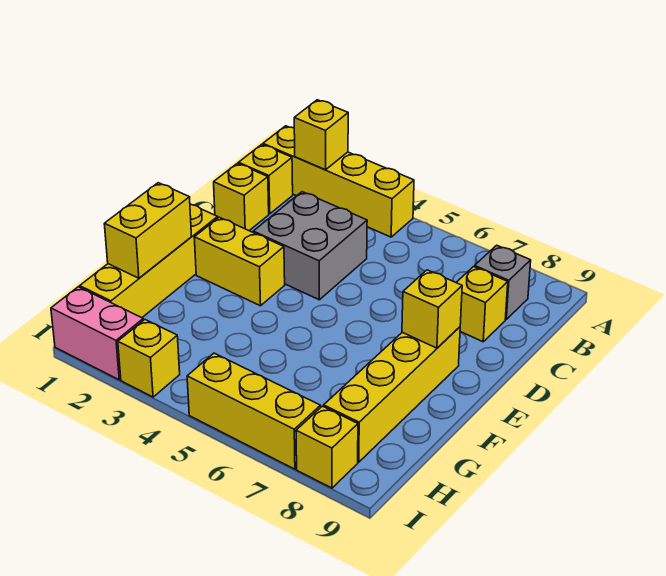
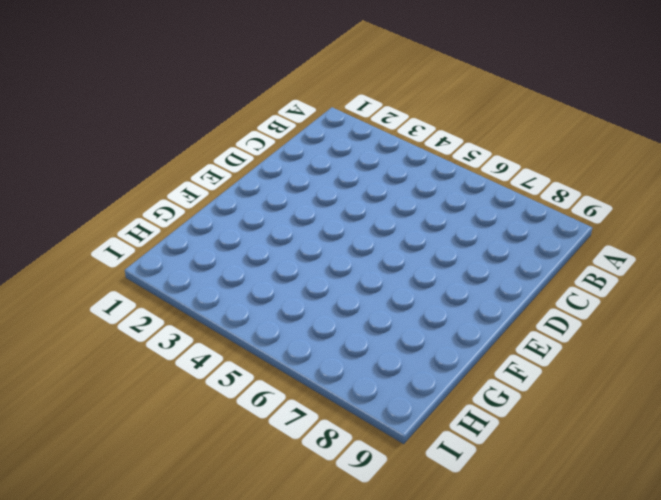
none -> yellow brick A1:A4 level 1
none -> yellow brick B1 level 1
none -> grey brick B8 level 1

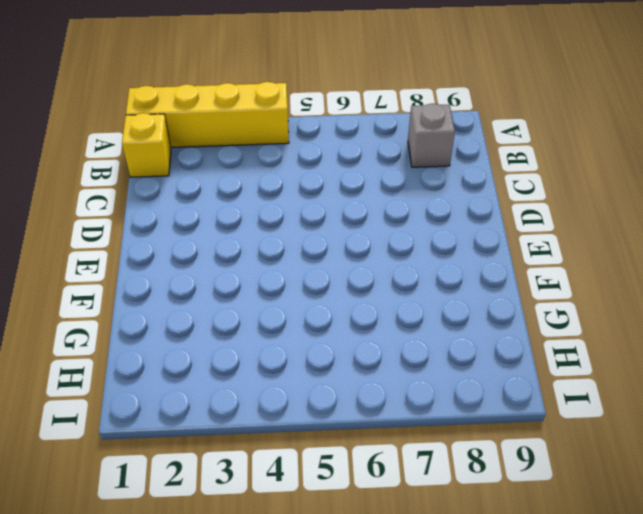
none -> yellow brick C1 level 1
none -> grey brick C3:D4 level 1
none -> yellow brick C8 level 1

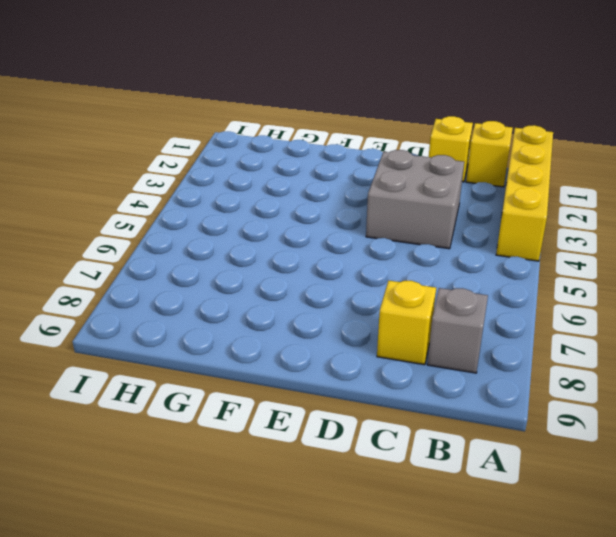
none -> yellow brick E1:H1 level 1
none -> yellow brick E2:E3 level 1
none -> yellow brick E8:H8 level 1

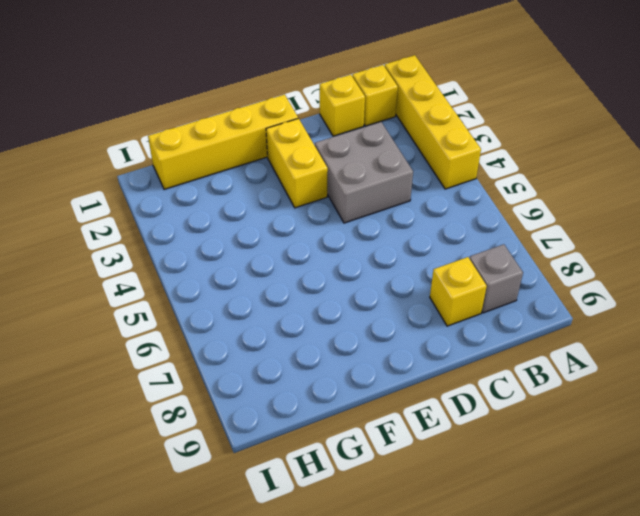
none -> yellow brick E8:H8 level 1
none -> pink brick I1:I2 level 1
none -> yellow brick I3 level 1

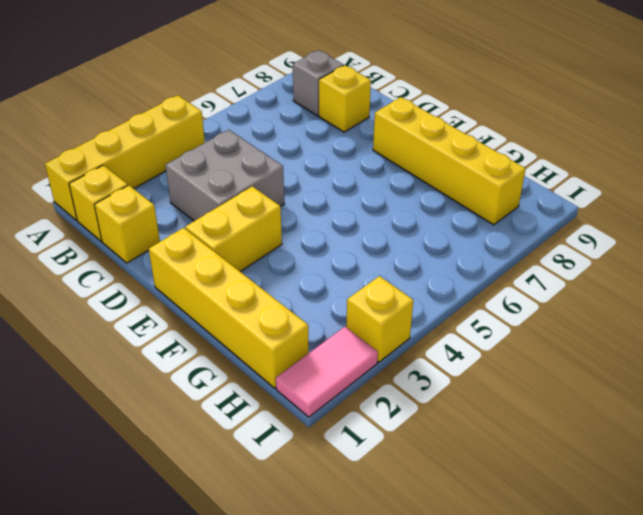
pink tile I1:I2 level 1 -> pink brick I1:I2 level 1
none -> yellow brick I5:I7 level 1
none -> yellow brick I8 level 1
none -> yellow brick A2 level 2

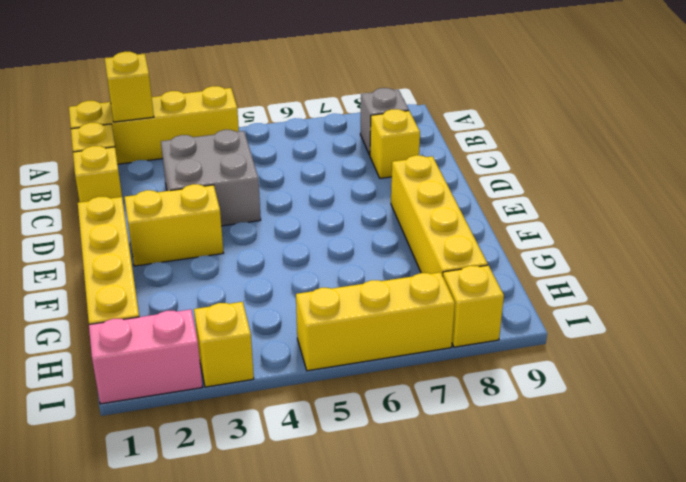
none -> yellow brick E8 level 2
none -> yellow brick F1:G1 level 2

